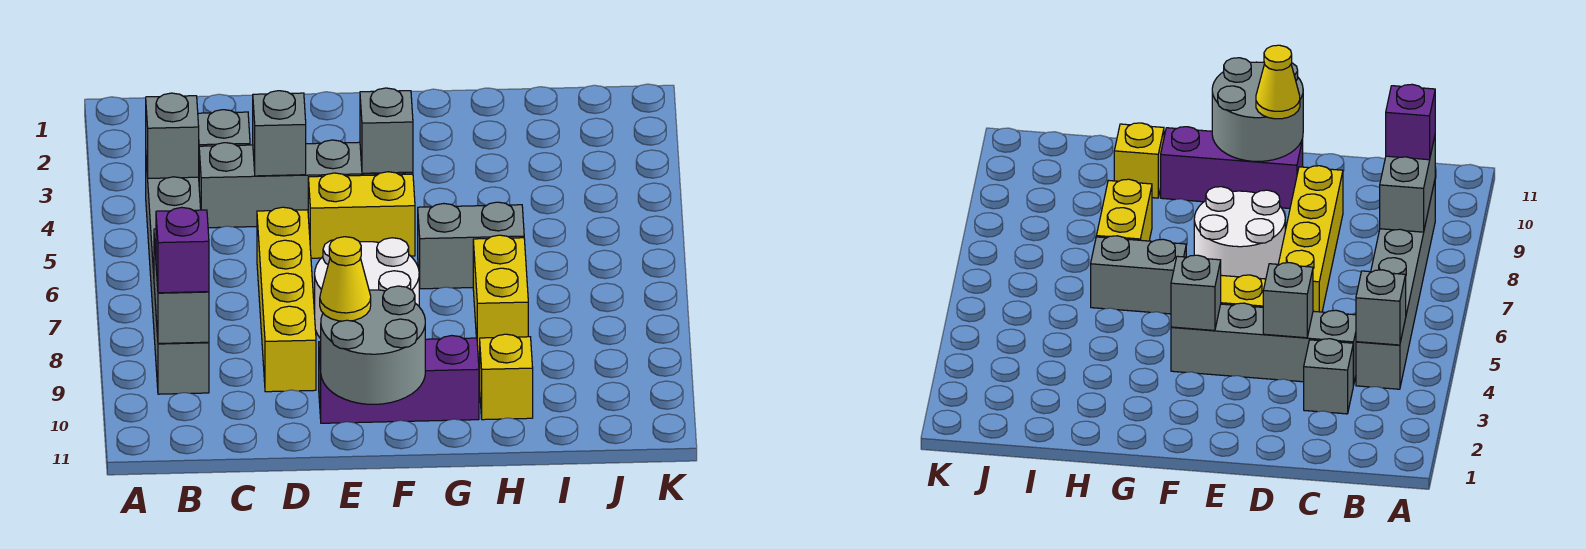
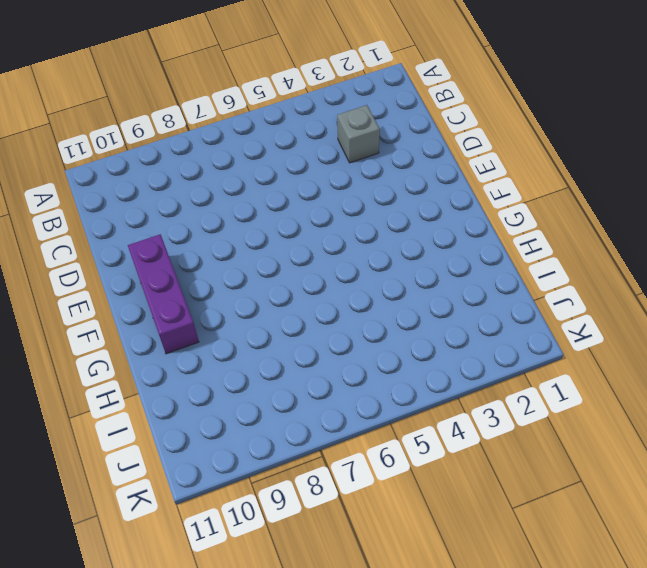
none -> grey brick B4:B9 level 1
none -> grey brick C4:F4 level 1
none -> yellow brick D6:D9 level 1

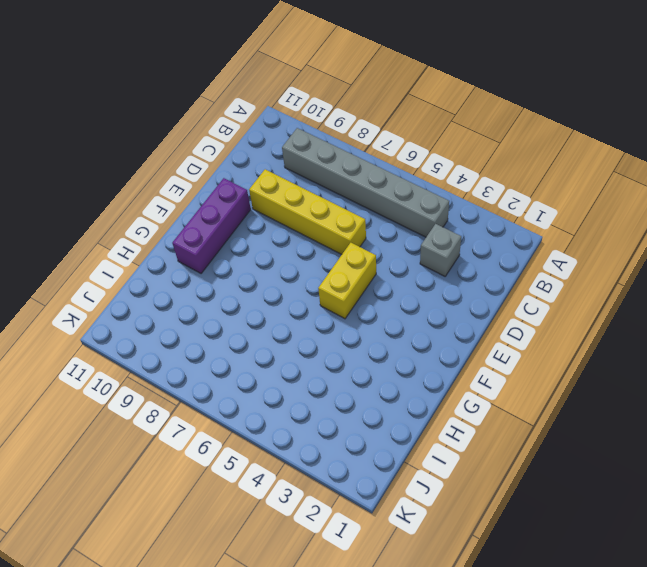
none -> grey brick C4:F4 level 1
none -> white round brick E7:F8 level 1
none -> grey brick G6:H6 level 1

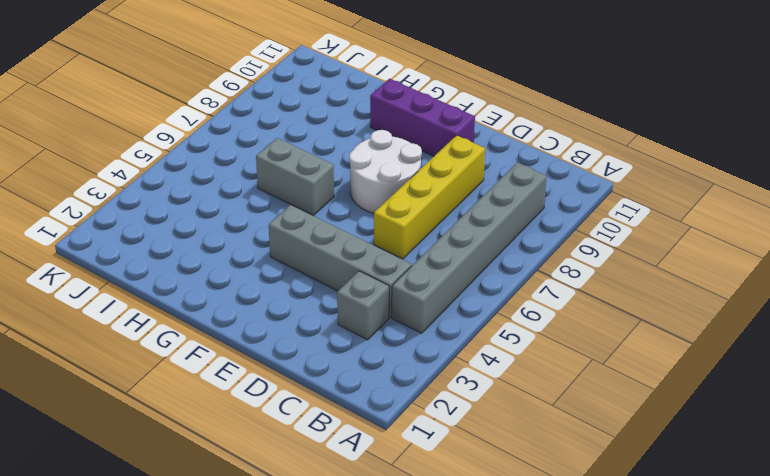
none -> yellow brick E5:F5 level 1
none -> yellow brick H7:H8 level 1
none -> yellow brick H10 level 1

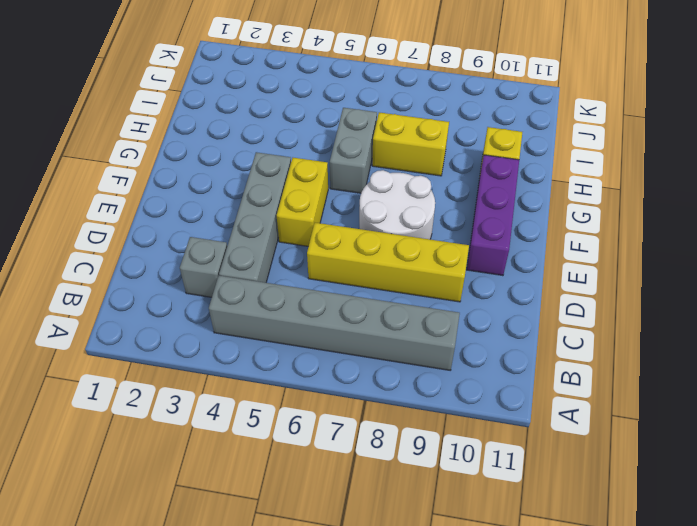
none -> grey brick B4 level 2
none -> grey brick B8:B9 level 2
none -> grey brick D4 level 2

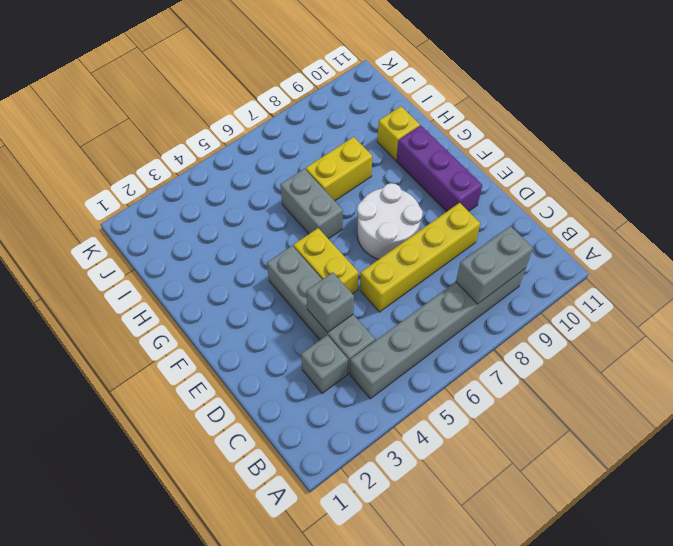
none -> grey brick B4 level 2
none -> grey round brick E10:F11 level 2
none -> grey brick F4 level 2

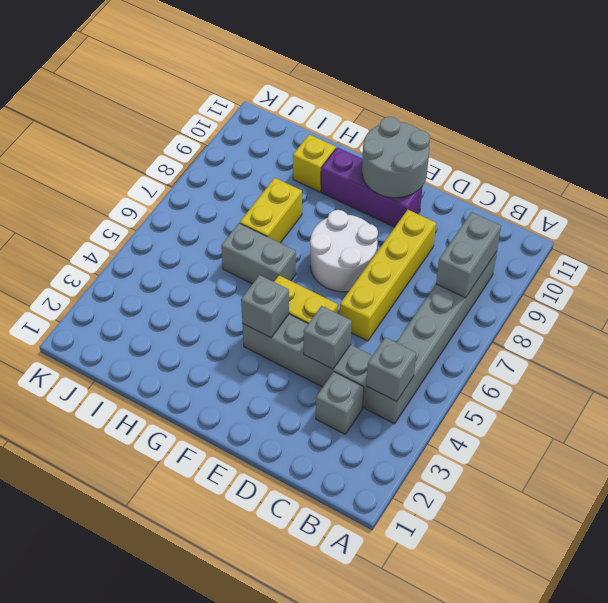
none -> purple brick B9 level 3
none -> yellow cone E10 level 3

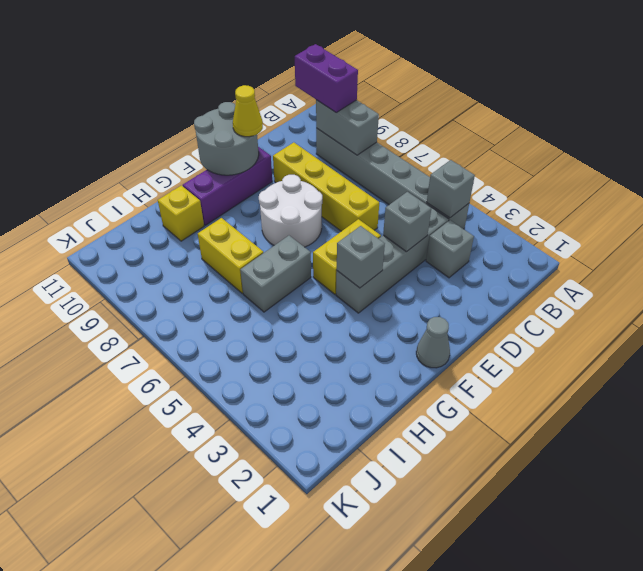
purple brick B9:B10 level 3 -> purple brick B9 level 3
grey cone F1 level 1 -> none

